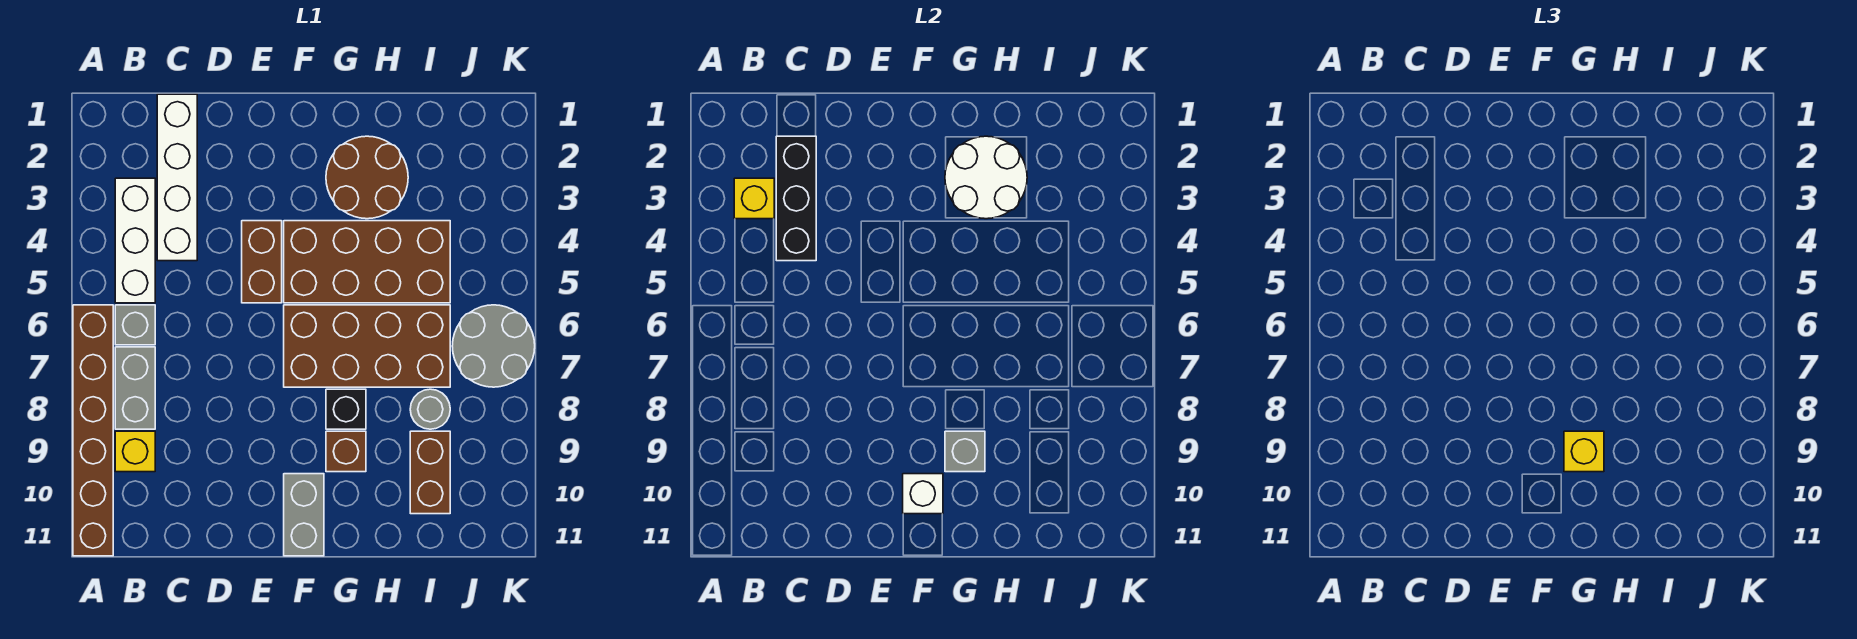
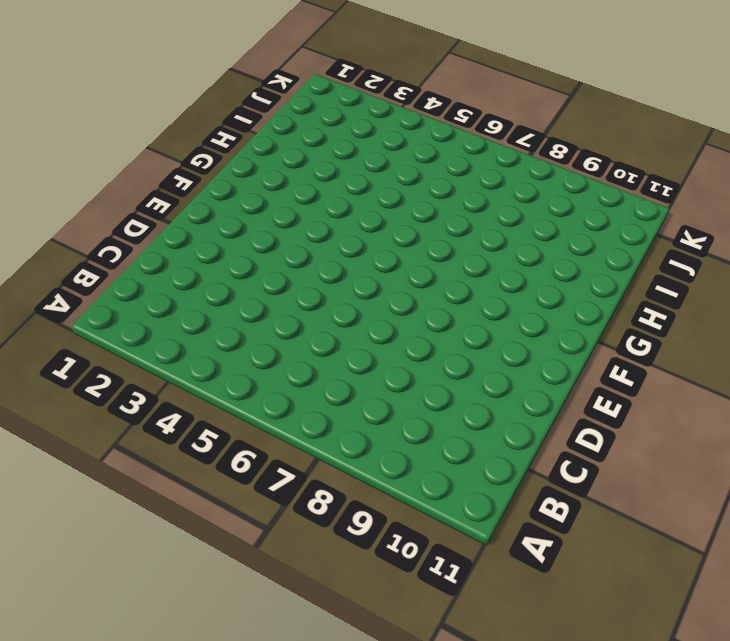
none -> brown brick A6:A11 level 1
none -> white brick B3:B5 level 1
none -> grey brick B6 level 1

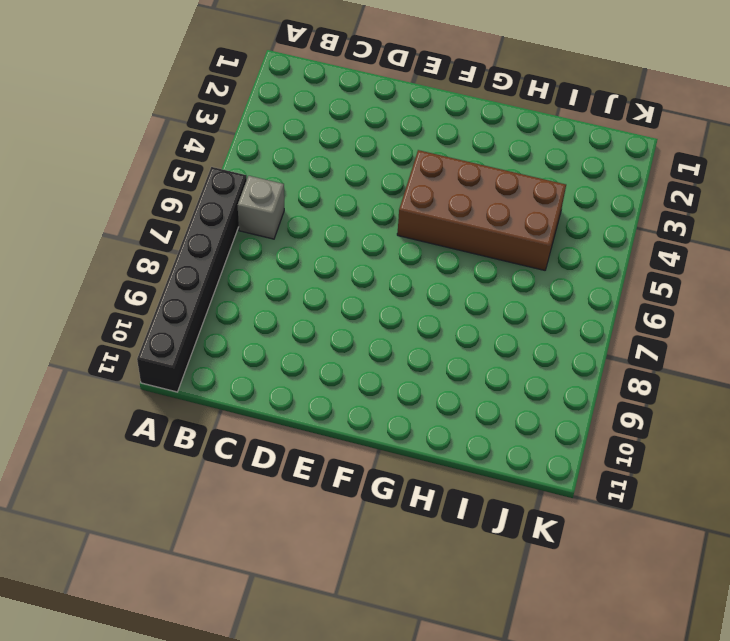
black brick A6:A11 level 1 -> brown brick A6:A11 level 1
none -> white brick B3:B5 level 1
none -> grey brick B7:B8 level 1
none -> yellow brick B9 level 1

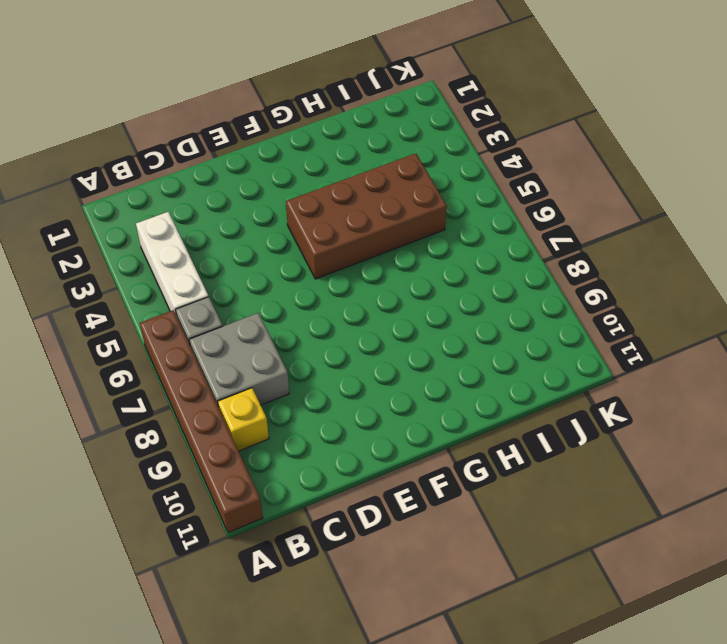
grey brick B7:C8 level 1 -> grey brick B7:B8 level 1
none -> white brick C1:C4 level 1
none -> brown brick E4:E5 level 1
none -> brown brick F6:I7 level 1

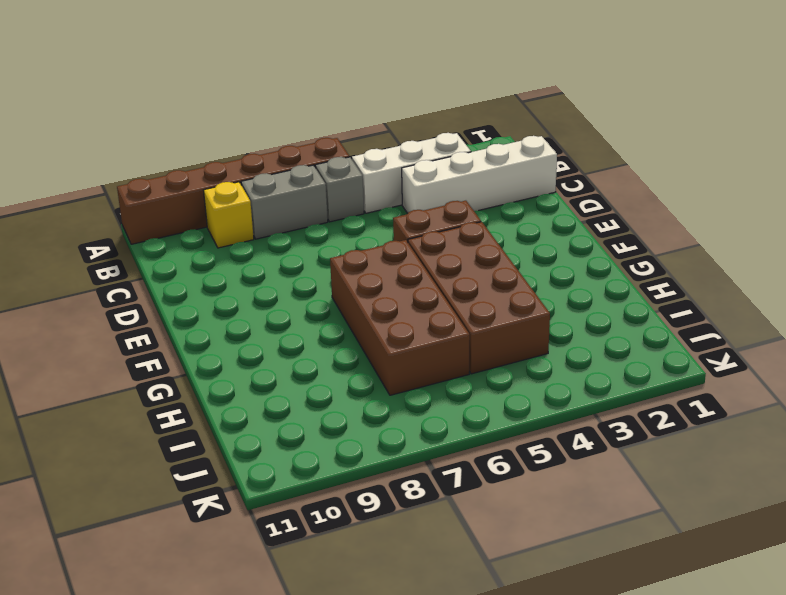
none -> grey brick F10:F11 level 1
none -> brown round brick G2:H3 level 1
none -> black brick G8 level 1

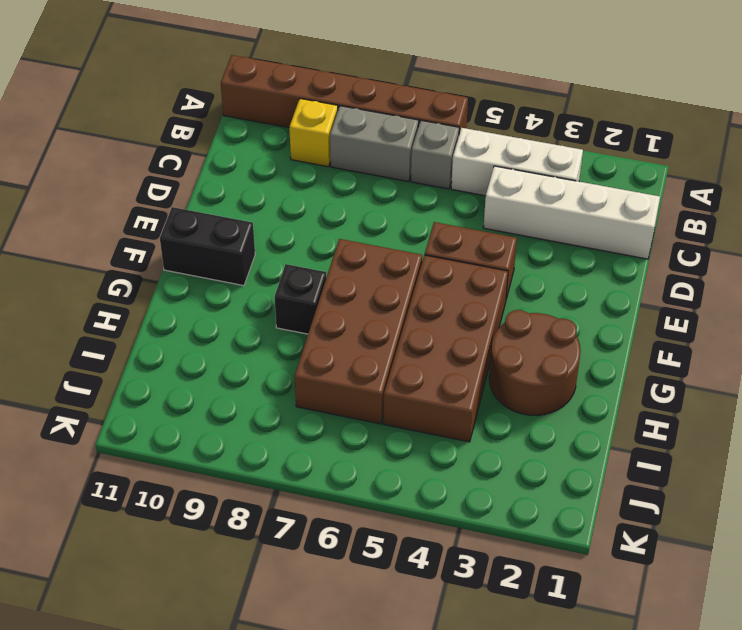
black brick F10:F11 level 1 -> grey brick F10:F11 level 1
none -> brown brick G9 level 1
none -> grey round brick I8 level 1
none -> brown brick I9:I10 level 1

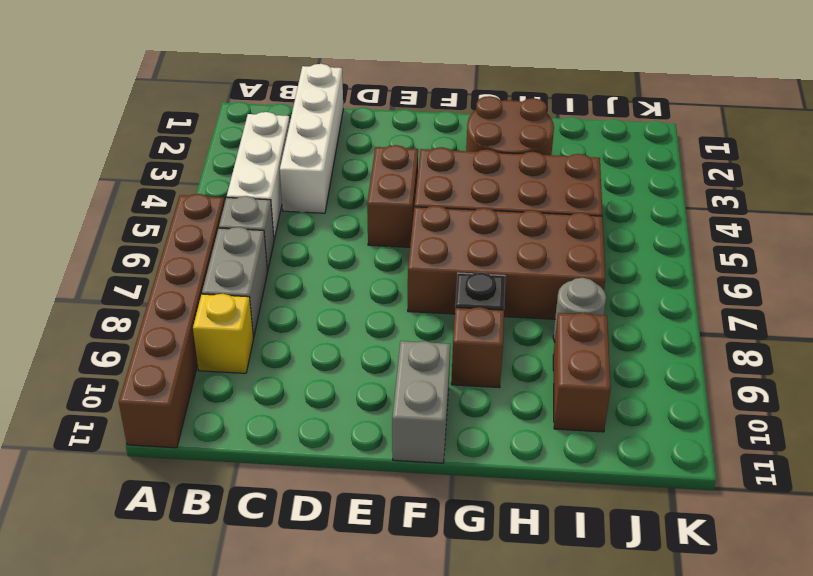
none -> grey round brick J6:K7 level 1
none -> yellow brick B3 level 2
none -> black brick C2:C4 level 2

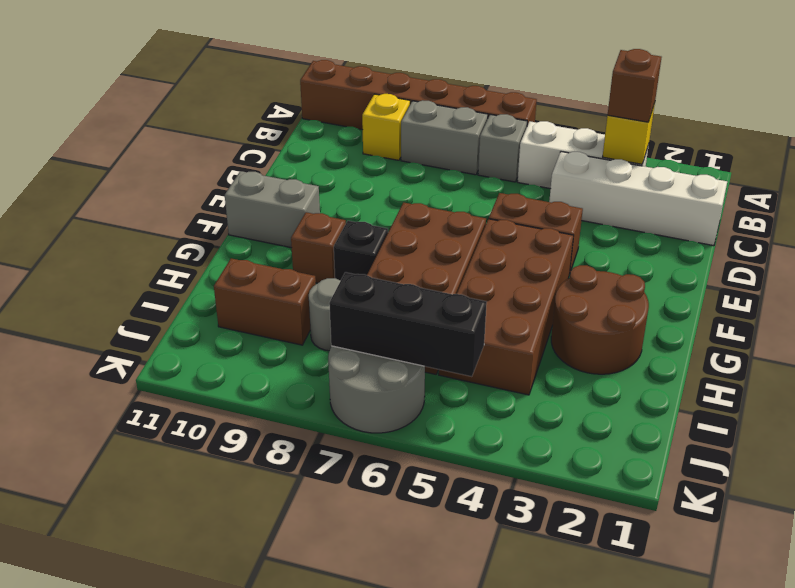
brown brick B3 level 3 -> none
black brick J5:J7 level 2 -> black brick C2:C4 level 2
none -> white brick F10 level 2
none -> white round brick G2:H3 level 2
none -> grey brick G9 level 2

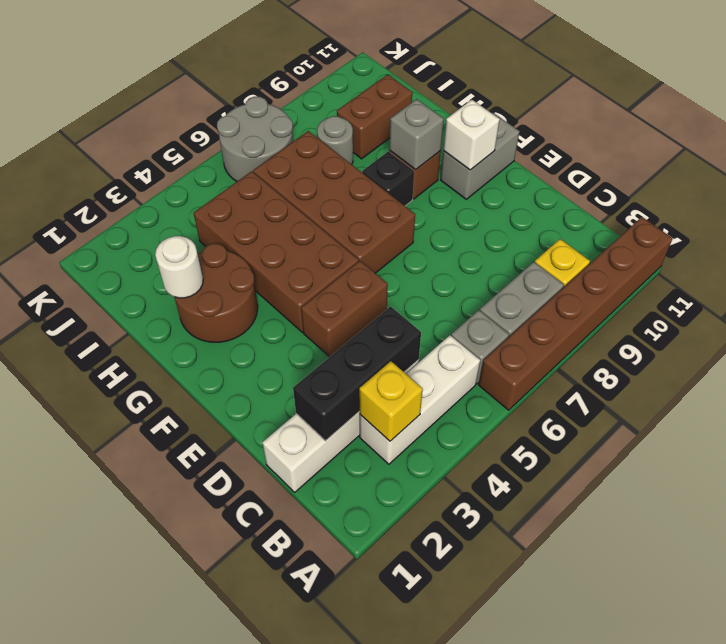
white round brick H2 level 2 -> white round brick G2:H3 level 2
none -> yellow brick G9 level 3

